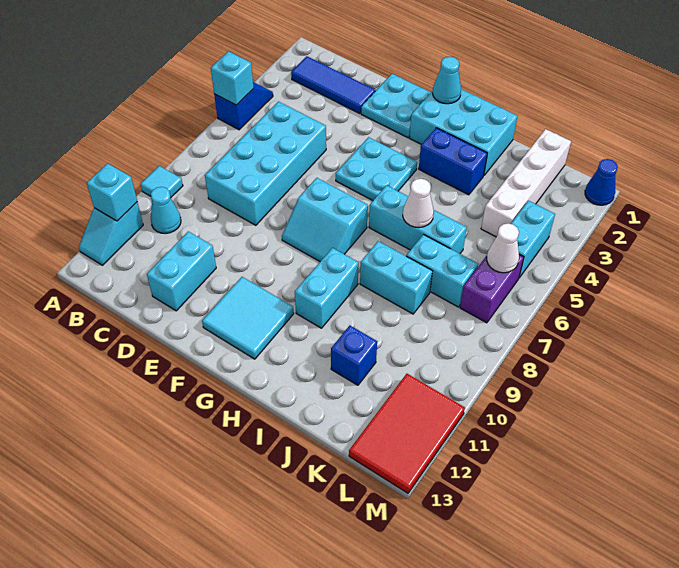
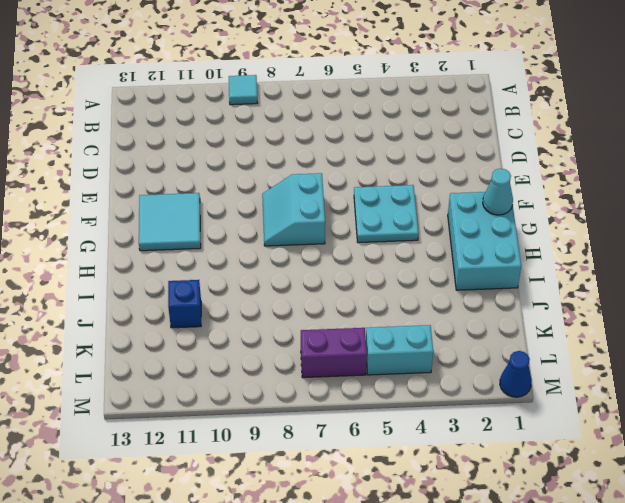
none -> blue slope A4:A5 level 1 top 5
none -> cyan slope A11:A12 level 1 top 11
none -> blue tile B2:D2 level 1

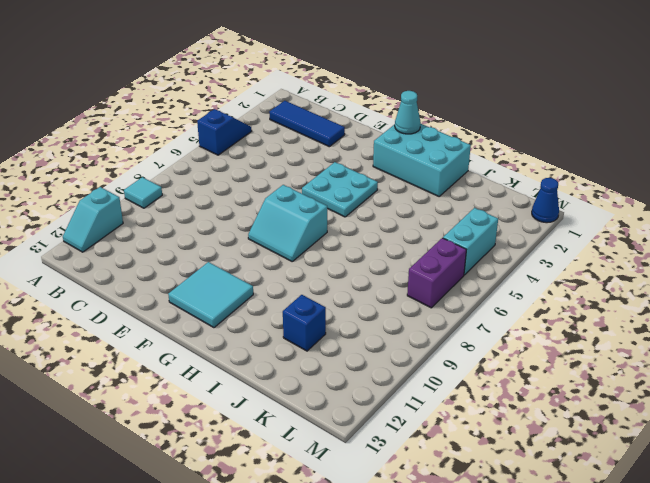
none -> cyan cone B10 level 1
none -> cyan brick C5:D8 level 1
none -> cyan brick D11:D12 level 1

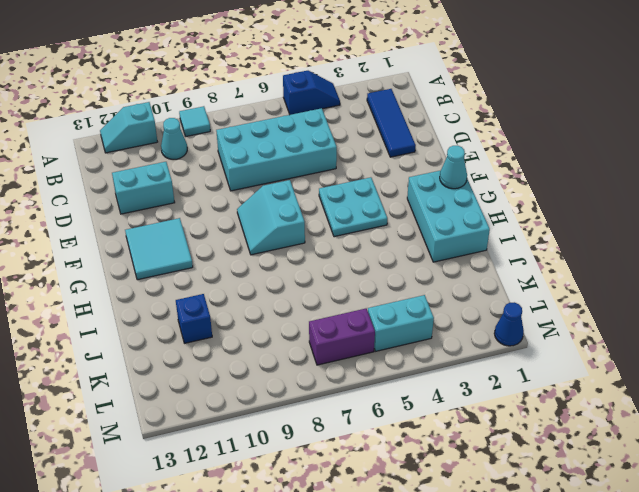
none -> cyan plate E1:F2 level 1
none -> blue brick H3:I3 level 1
none -> cyan brick H6:J6 level 1

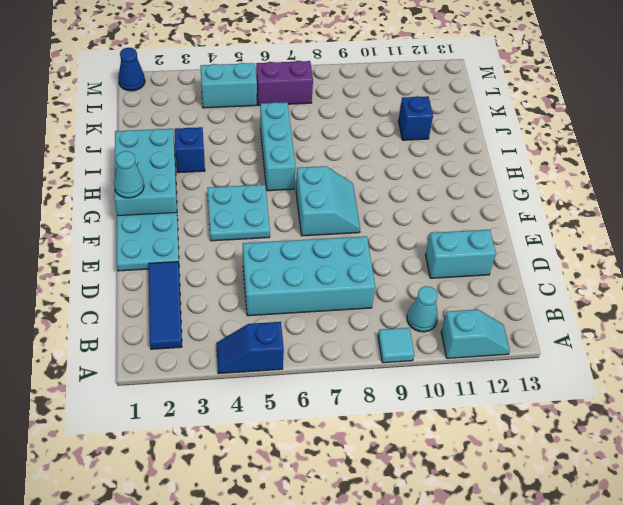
blue brick I3 level 1 -> blue brick H3:I3 level 1
none -> cyan tile F11:G12 level 1
none -> cyan brick H9:H10 level 1
none -> cyan brick I8:J8 level 1

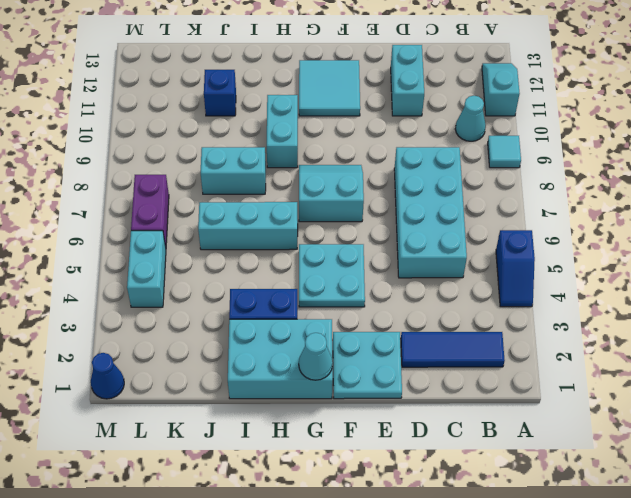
none -> cyan brick J7:K7 level 1
none -> white brick K1:K4 level 1
none -> red tile L11:M13 level 1

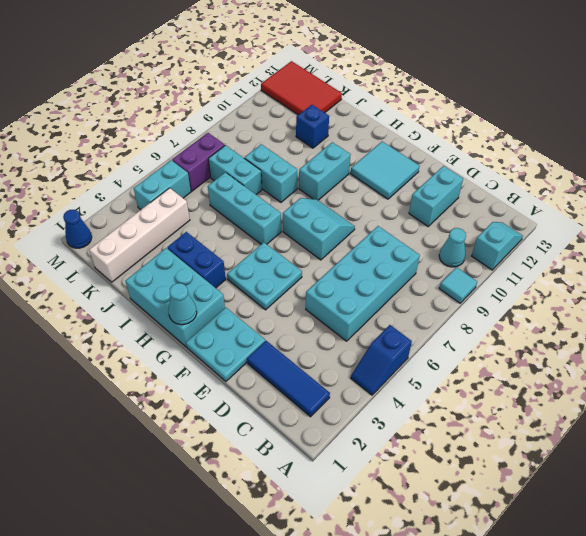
red tile K12:M13 level 1 -> red tile L11:M13 level 1
none -> cyan brick A5 level 2
none -> cyan brick A11 level 2
none -> white cone I6 level 2

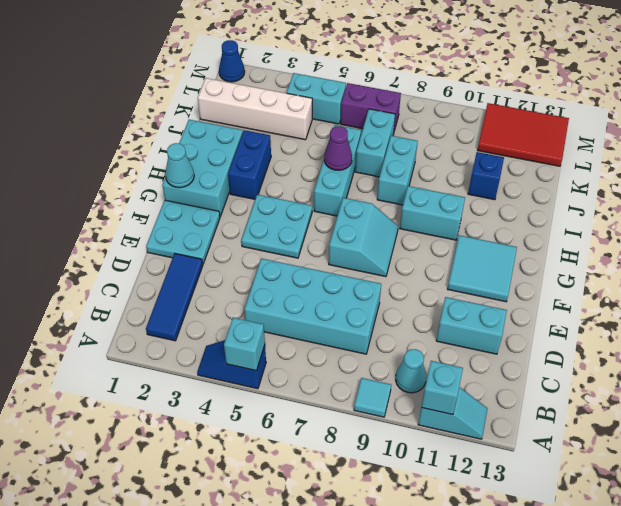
purple cone I6 level 2 -> white cone I6 level 2
none -> white cone L6 level 2

